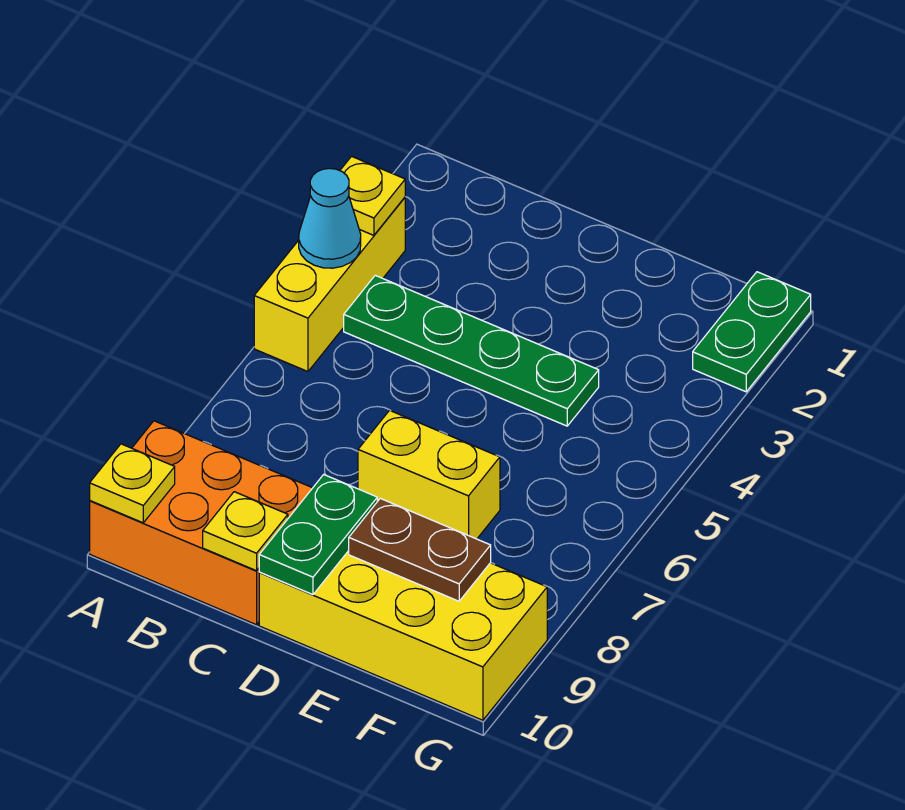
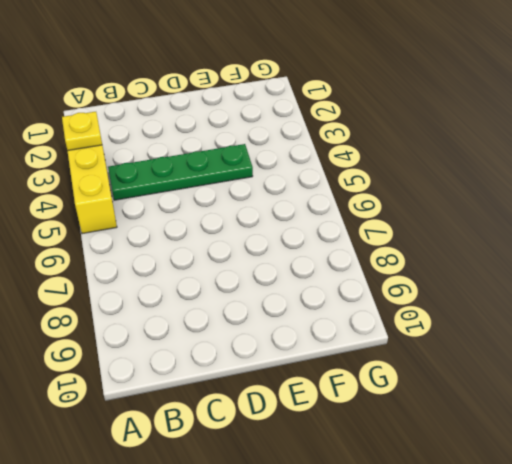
none -> orange brick A9:C10 level 1
none -> yellow brick D7:E7 level 1
none -> yellow brick D9:G10 level 1

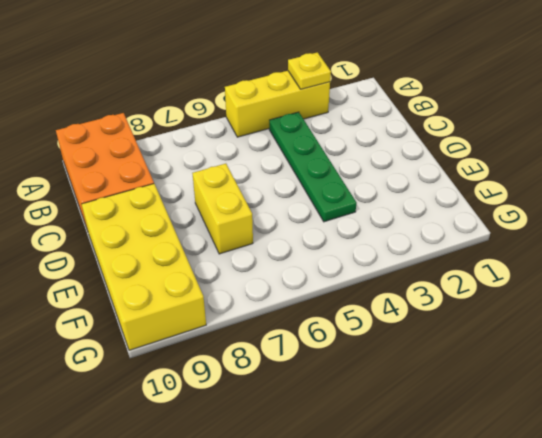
none -> green plate G1:G2 level 1
none -> cyan cone A4 level 2
none -> yellow plate A10 level 2

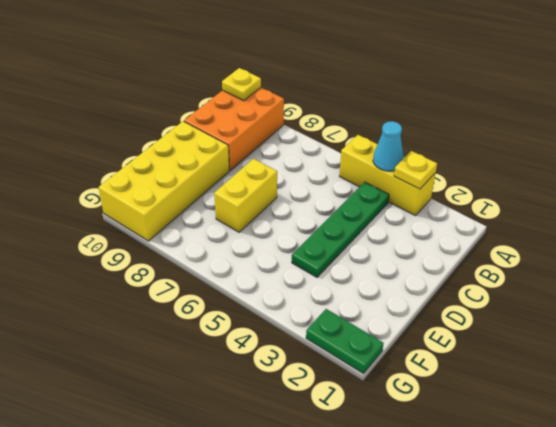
none -> yellow plate C10 level 2
none -> green plate D9:D10 level 2
none -> brown plate E9:F9 level 2

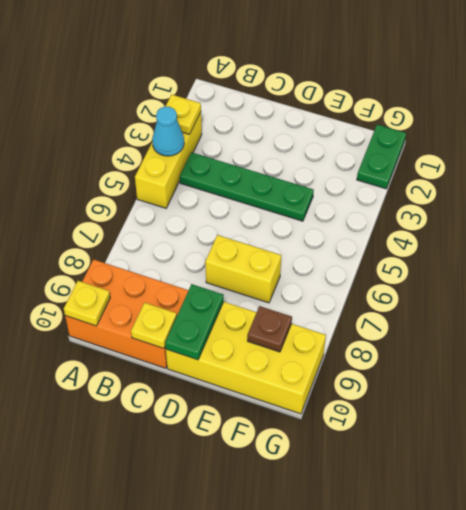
brown plate F9 level 2 -> brown plate E9:F9 level 2

